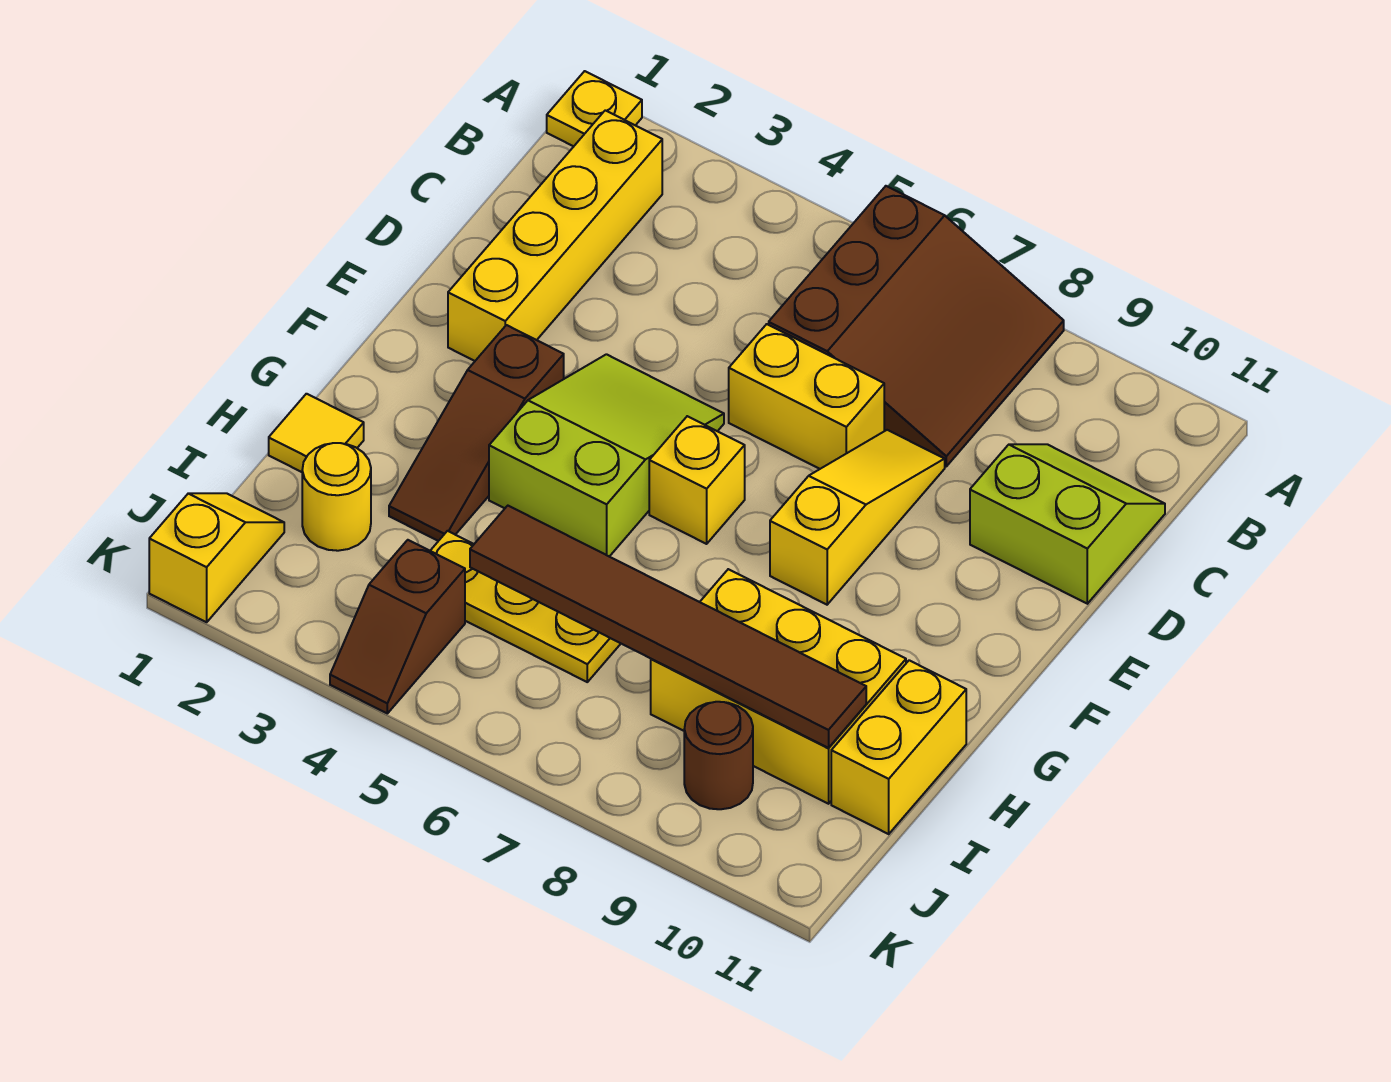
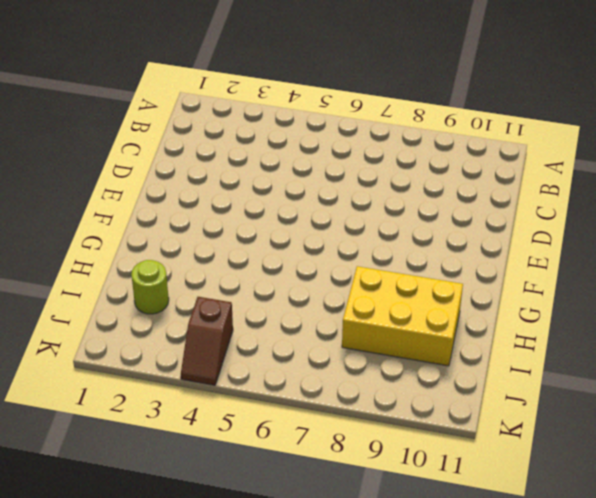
lime round brick I2 level 1 -> yellow round brick I2 level 1
none -> yellow plate A1 level 1
none -> brown slope A6:C8 level 1 top 6
none -> yellow brick B2:E2 level 1

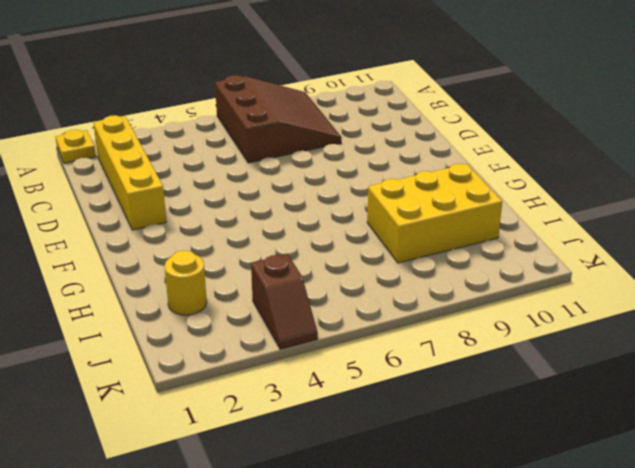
none -> lime slope C10:D11 level 1 top D
none -> yellow brick D6:D7 level 1
none -> yellow slope D8:F8 level 1 top F

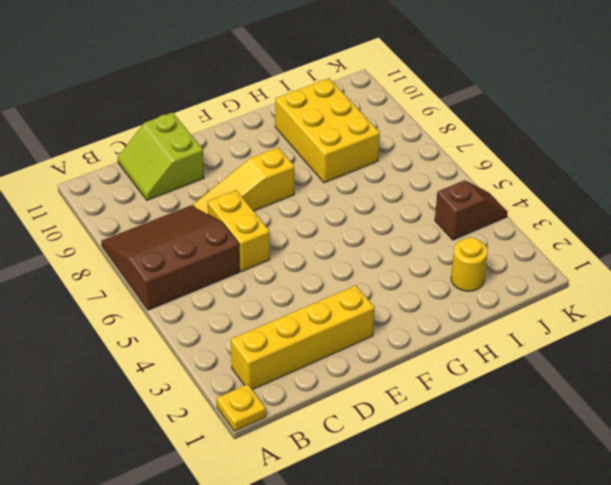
none -> lime slope E4:G5 level 1 top G
none -> brown slope F3:H3 level 1 top F
none -> yellow brick F6 level 1

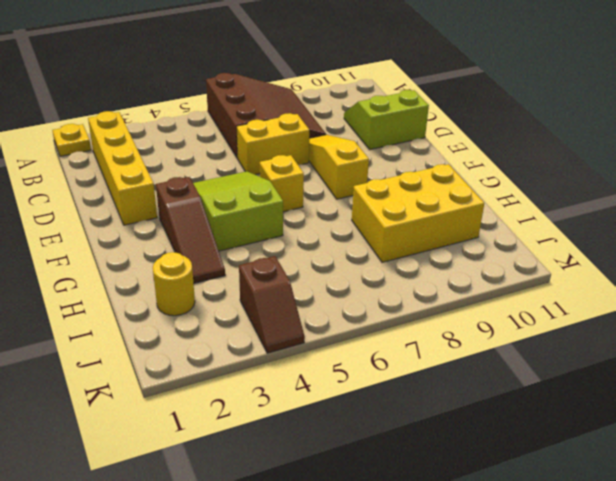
none -> yellow tile H1 level 1
none -> yellow brick H11:I11 level 1
none -> yellow plate I4:I6 level 1

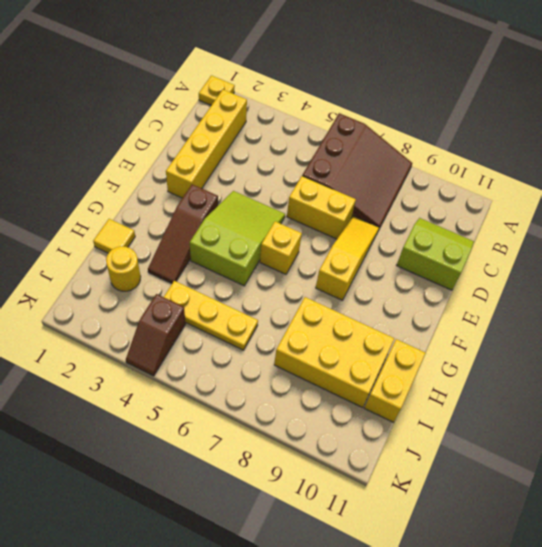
none -> yellow slope J1:K1 level 1 top K
none -> brown round brick J9 level 1
none -> brown tile I5:I10 level 2

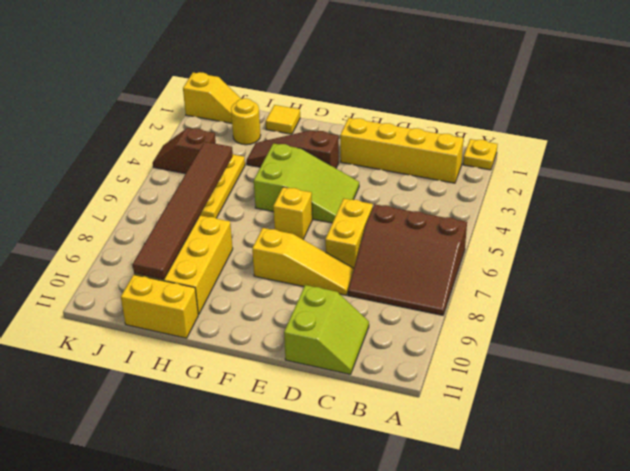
none -> brown round brick J9 level 1

